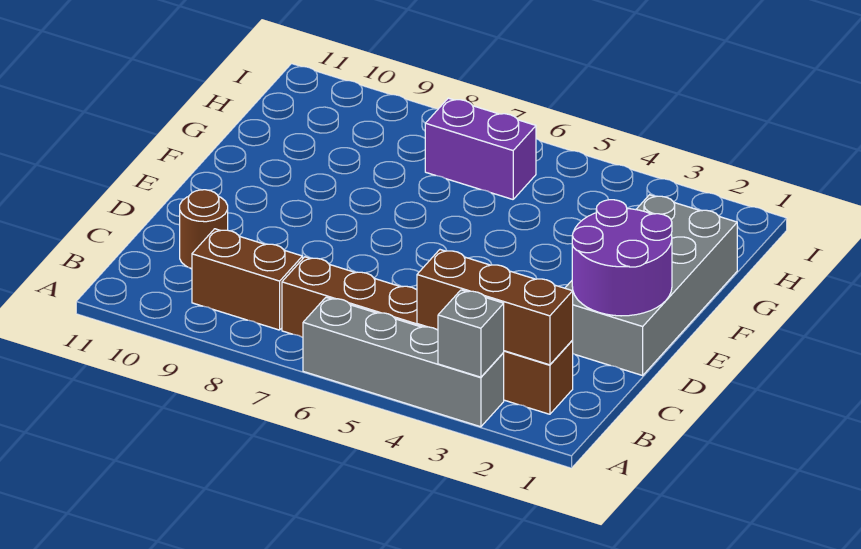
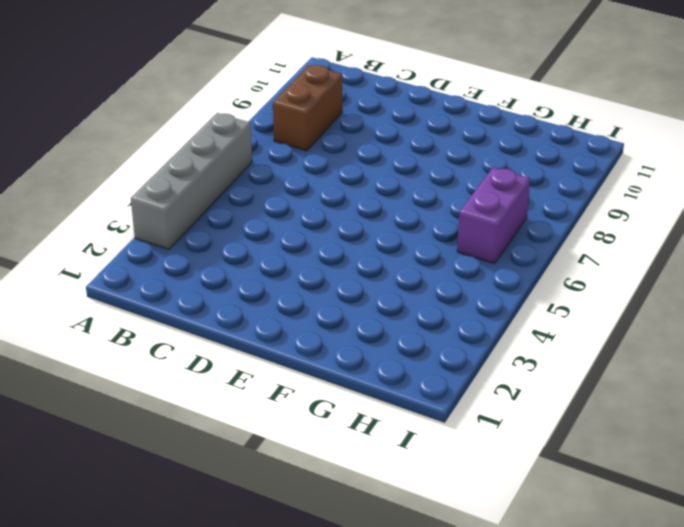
none -> brown brick B2:B7 level 1
none -> brown round brick C10 level 1

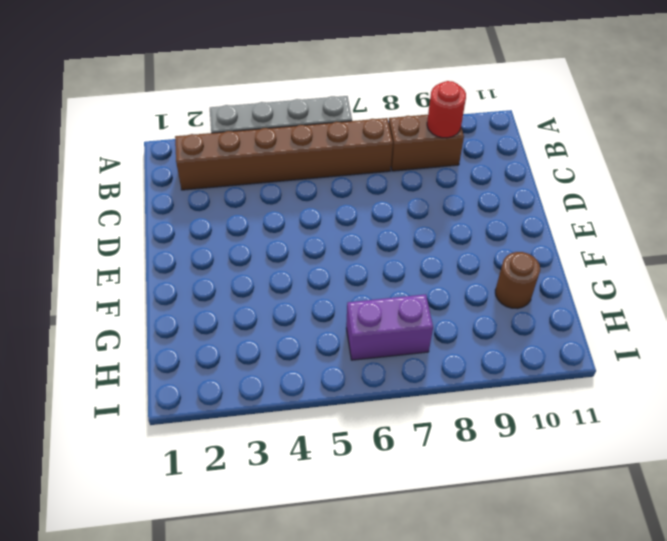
red round brick B9 level 2 -> none
brown round brick G10 level 1 -> brown round brick C10 level 1
none -> grey brick D1:G2 level 1
none -> grey brick A3 level 2

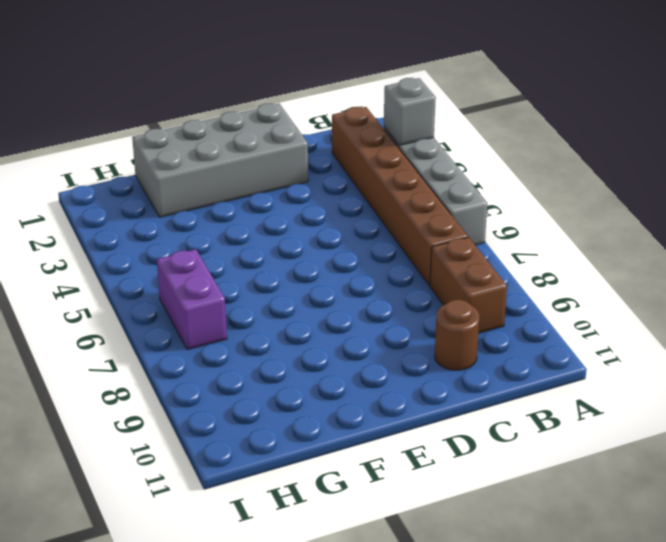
none -> brown brick B2:B4 level 2
none -> purple round brick D1:E2 level 2

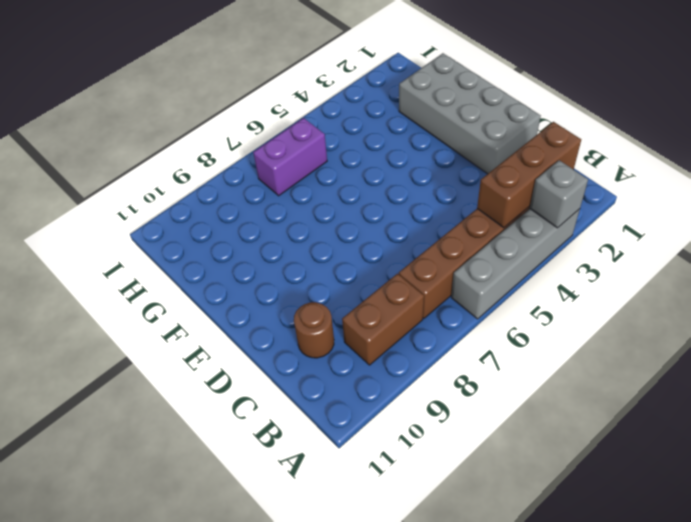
none -> purple round brick D1:E2 level 2

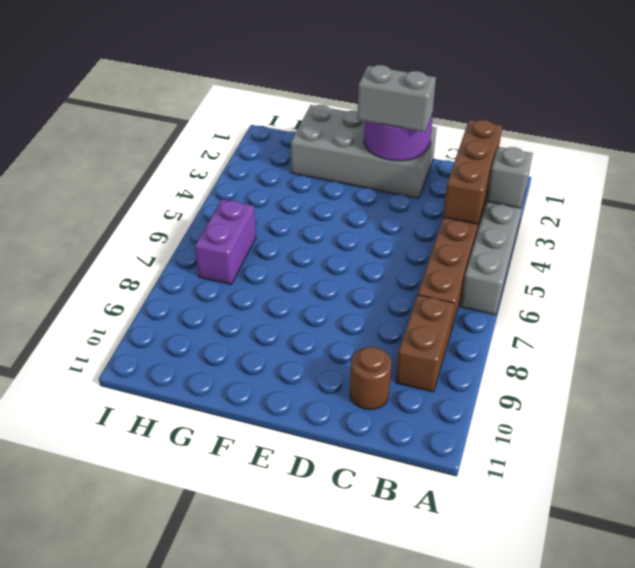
grey brick D2:E2 level 3 -> none

